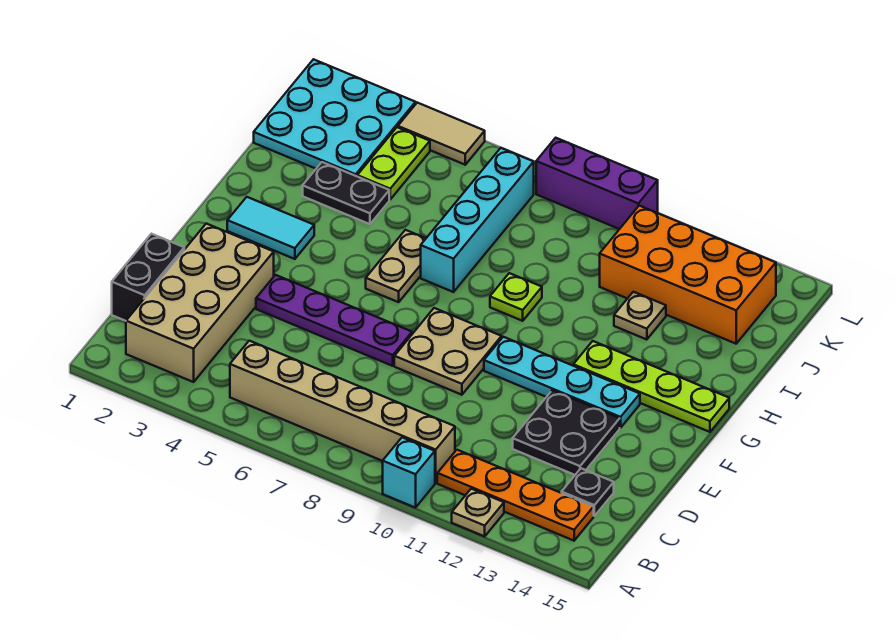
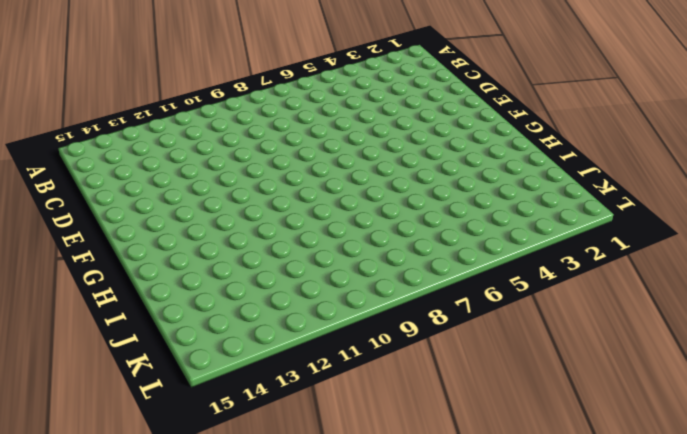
none -> cyan brick A10 level 1
none -> tan plate A12 level 1
none -> tan brick B2:E3 level 1

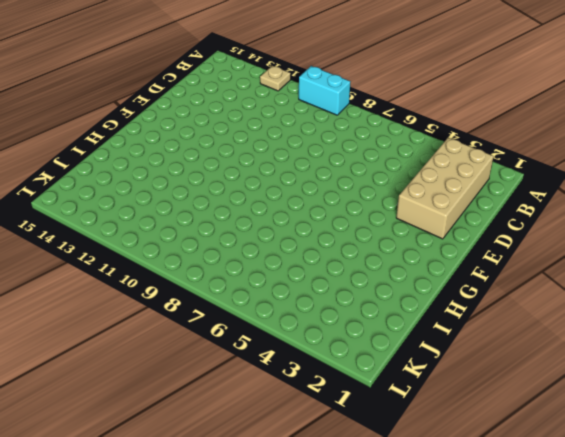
cyan brick A9:A10 level 1 -> cyan brick A10 level 1
none -> tan brick B5:B10 level 1
none -> orange plate B11:B14 level 1
none -> black brick C1:D1 level 1

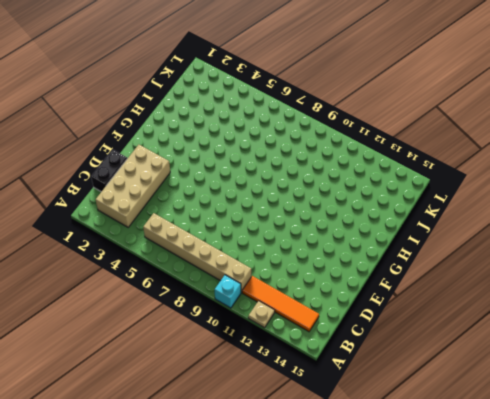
orange tile B11:B14 level 1 -> orange plate B11:B14 level 1
none -> black plate C14 level 1
none -> black plate D12:E13 level 1
none -> purple plate E4:E7 level 1

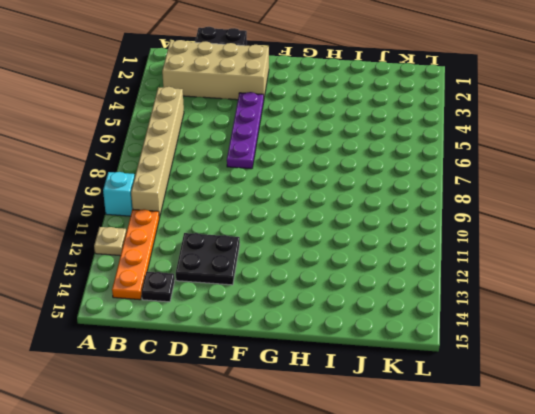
none -> tan plate E8:F9 level 1
none -> cyan plate F10:F13 level 1
none -> cyan tile G2:G3 level 1

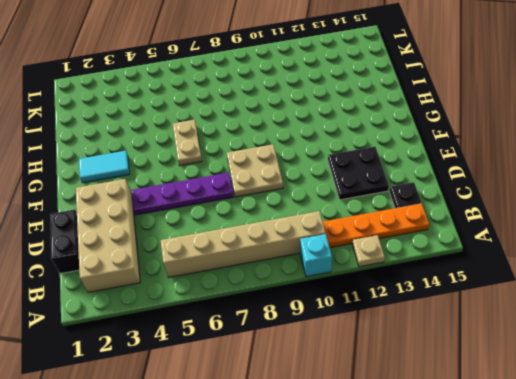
none -> cyan plate F10:F13 level 1
none -> lime plate G12:G15 level 1
none -> cyan brick H7:K7 level 1

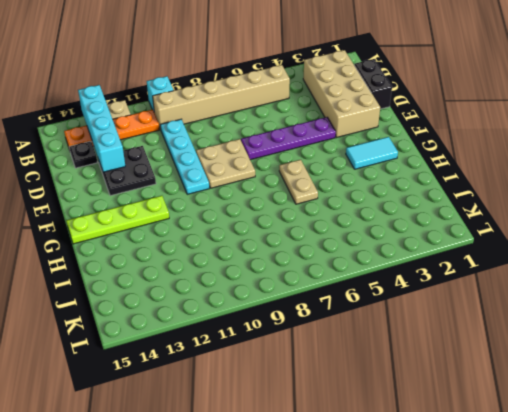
cyan brick A13:D13 level 2 -> cyan brick H7:K7 level 1
cyan plate C10:F10 level 1 -> cyan plate F10:F13 level 1
none -> lime plate H9 level 1
none -> black plate I3:I4 level 1
none -> tan plate I12 level 1

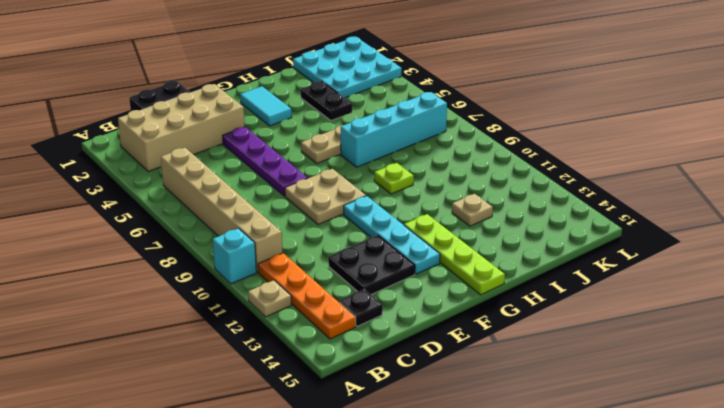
none -> lime plate J4:K4 level 1
none -> orange brick J11:K14 level 1
none -> tan tile L4:L5 level 1

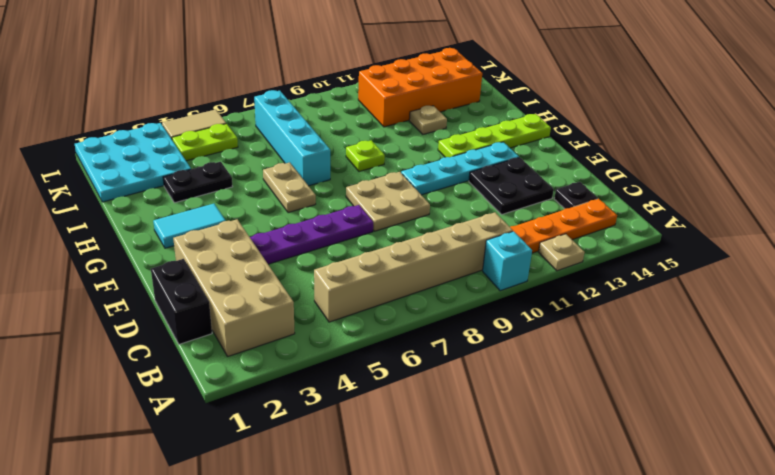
lime plate K4:K5 level 1 -> lime plate J4:K4 level 1
none -> purple brick L8:L10 level 1

